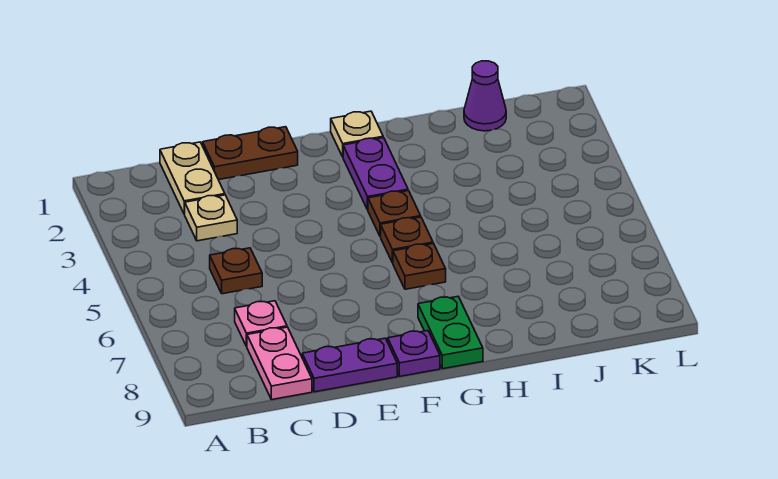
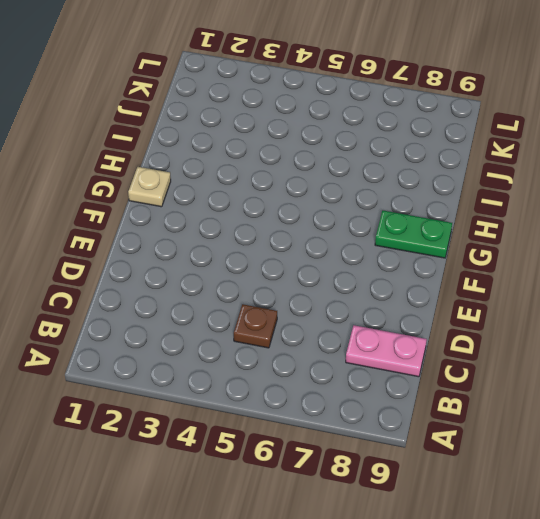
none -> tan plate C1:C2 level 1
none -> tan plate C3 level 1
none -> pink plate C7 level 1

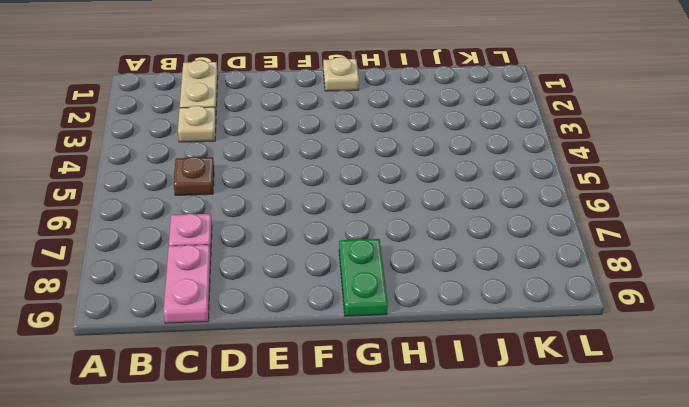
none -> brown plate D1:E1 level 1
none -> purple plate D9:E9 level 1
none -> purple plate F9 level 1

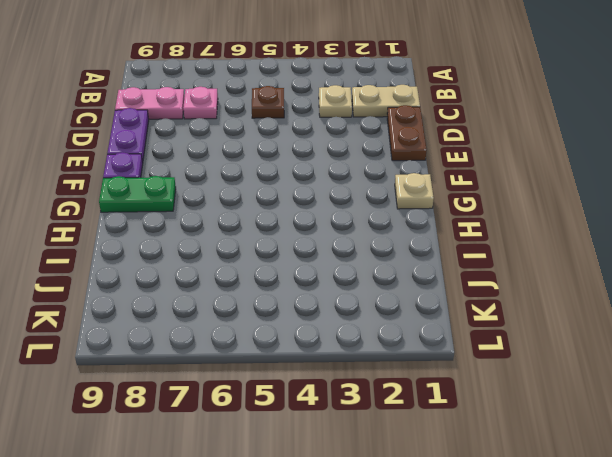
none -> purple plate G2:G3 level 1
none -> brown plate G4 level 1
none -> brown plate G5 level 1

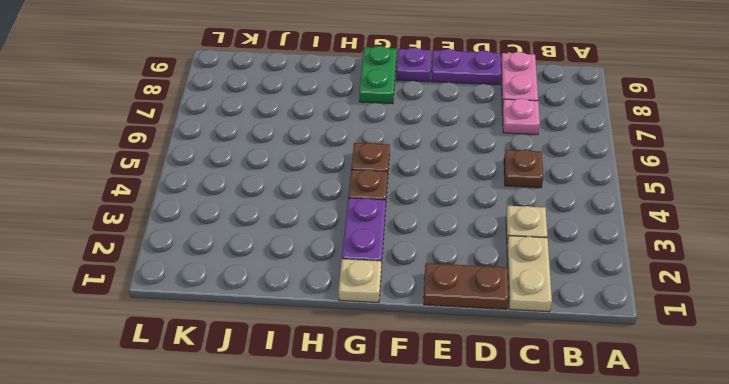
none -> brown plate G6 level 1
none -> purple cone J1 level 1

